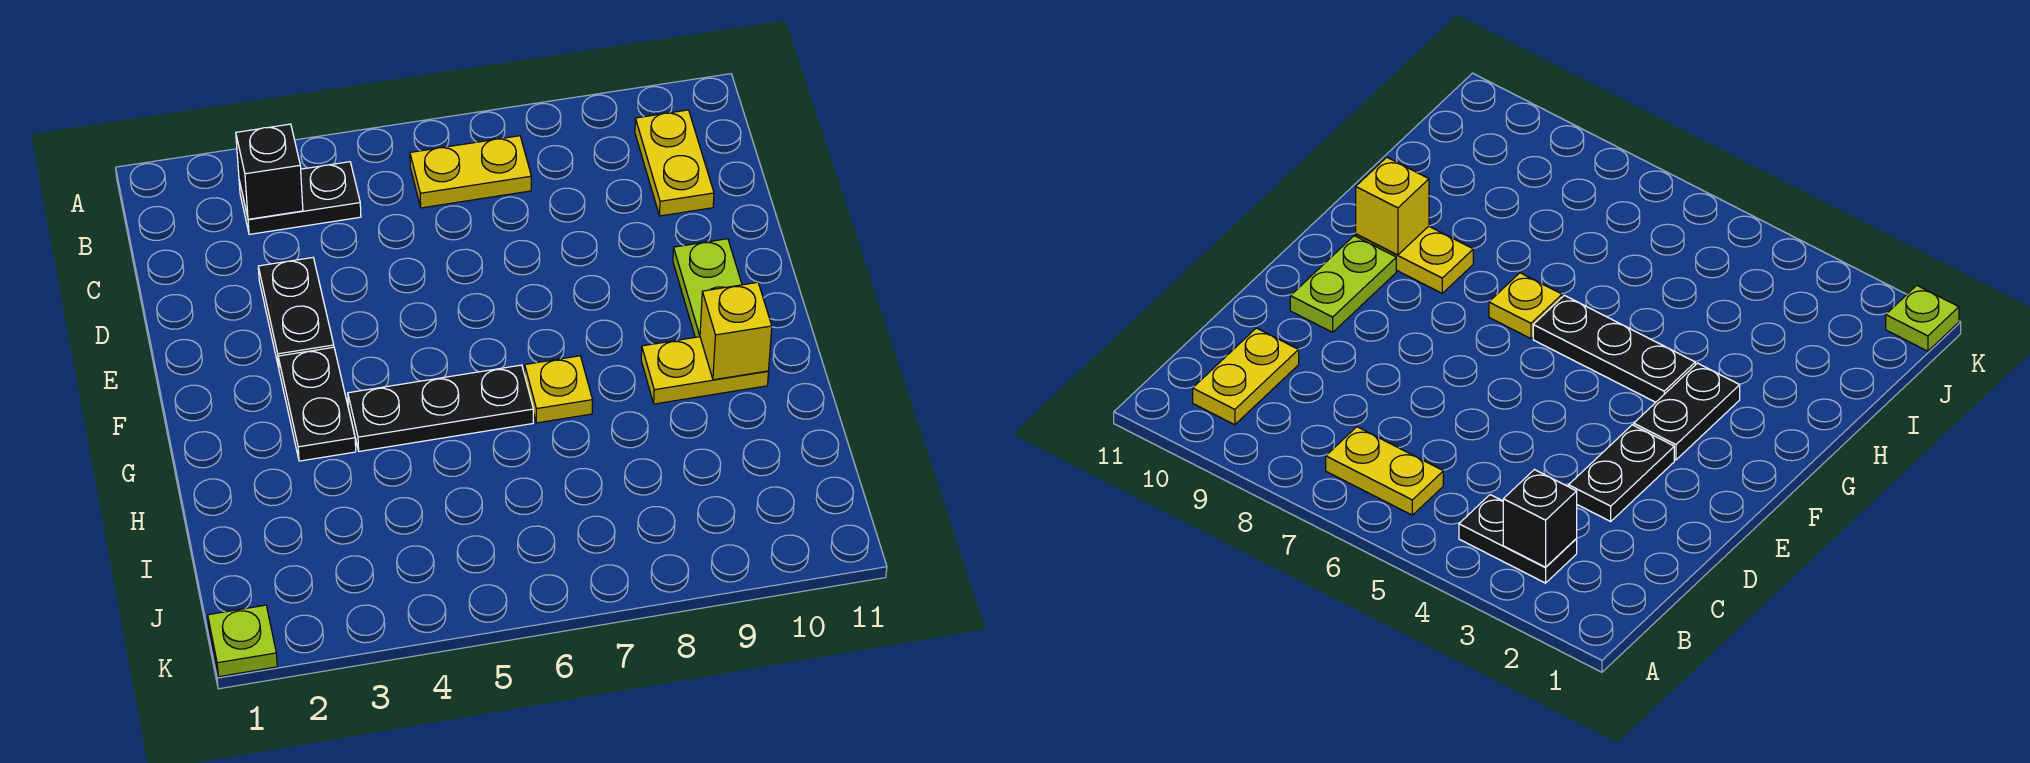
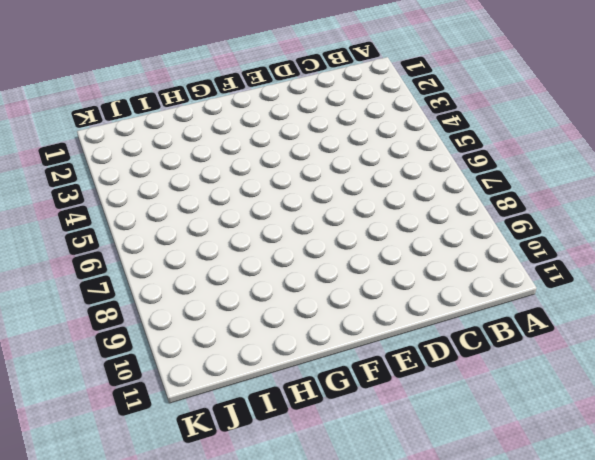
none -> black plate B3:B4 level 1
none -> yellow plate B6:B7 level 1
none -> yellow plate B10:C10 level 1

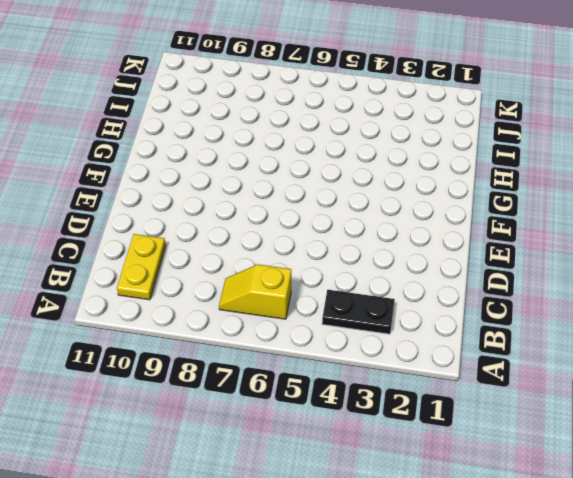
yellow slope B6:B7 level 1 top 6 -> yellow plate B6:B7 level 1
none -> black plate D3:E3 level 1
none -> lime plate E10:F10 level 1
none -> black plate F3:G3 level 1

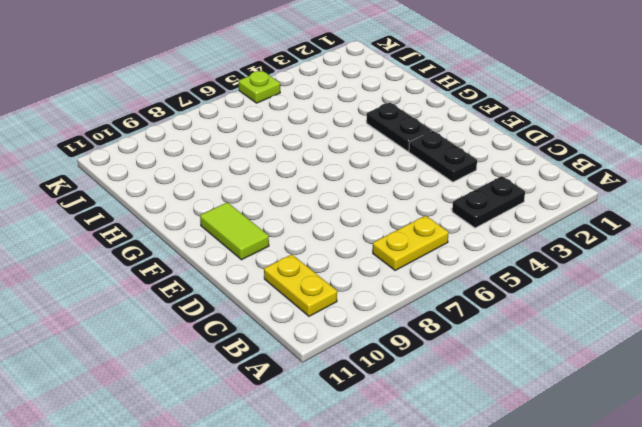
lime tile E10:F10 level 1 -> lime plate E10:F10 level 1
lime plate K5 level 1 -> lime plate K1 level 1
none -> black plate G4:G6 level 1
none -> yellow plate G7 level 1
none -> yellow plate G9:G10 level 1

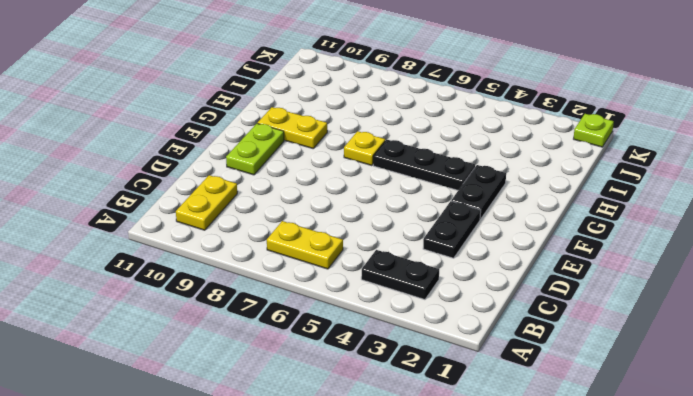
none -> black brick B3 level 2
none -> yellow brick G10 level 2

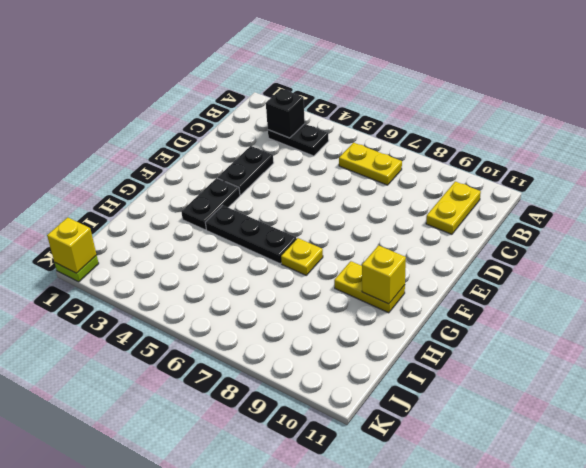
yellow brick K1 level 2 -> none
none -> lime plate E10:F10 level 1

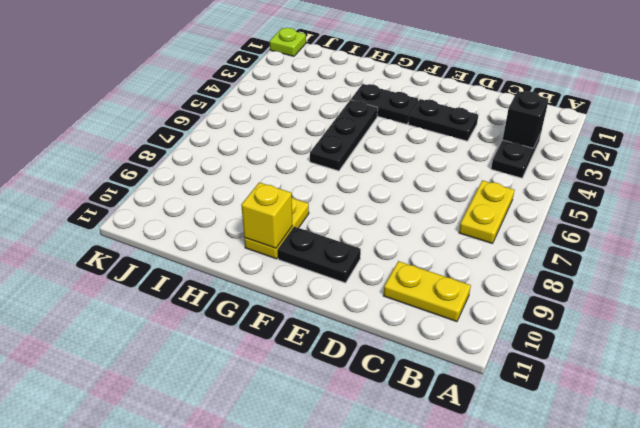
black plate E10:F10 level 1 -> lime plate E10:F10 level 1
none -> yellow plate G7 level 1

